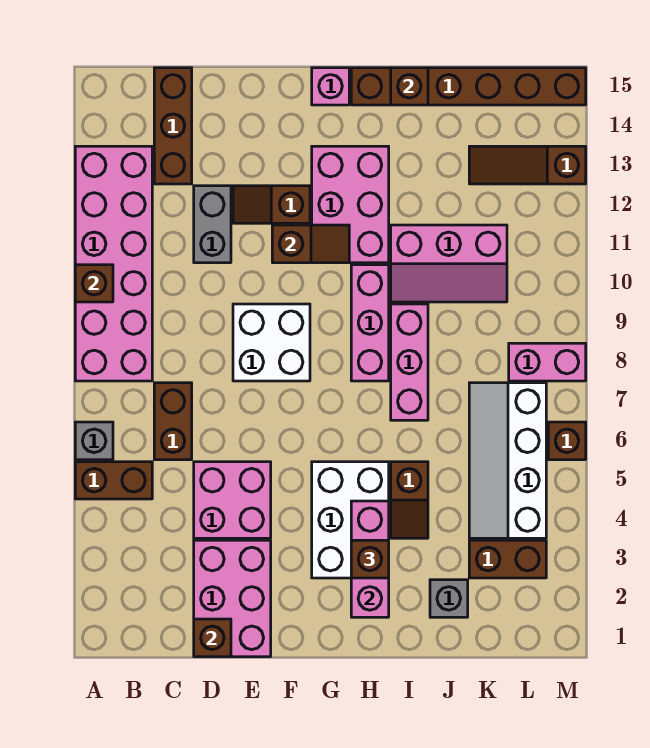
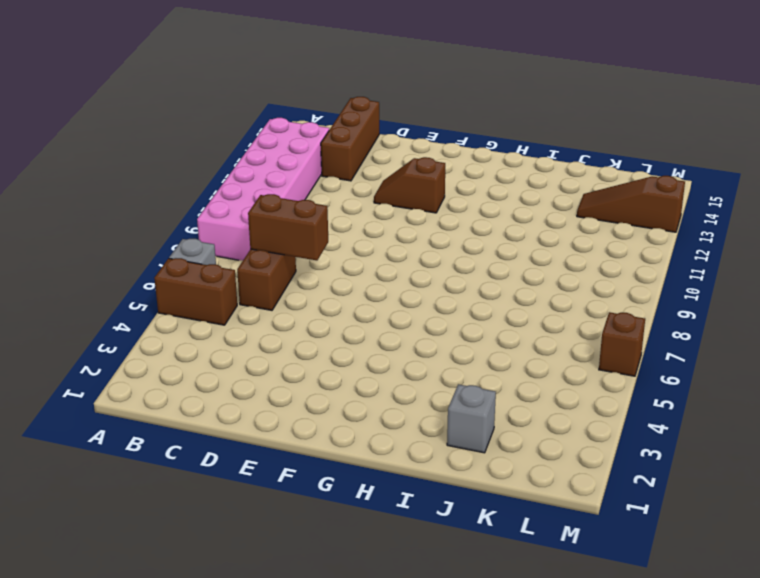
brown brick C7:D7 level 2 -> brown brick K3:L3 level 1
none -> pink brick D1:E3 level 1
none -> pink brick D4:E5 level 1
none -> grey brick D11:D12 level 1
none -> white brick E8:F9 level 1

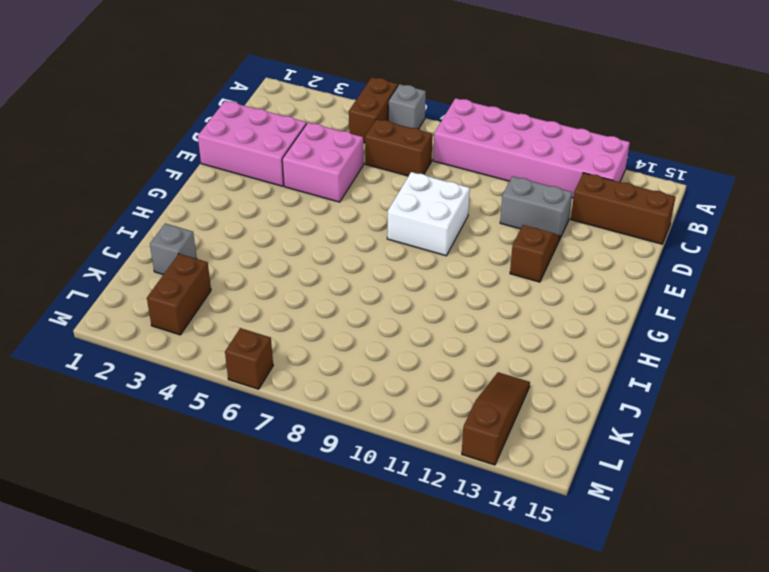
none -> white brick G3:H5 level 1
none -> pink brick G11:H13 level 1
none -> pink brick G15 level 1
none -> pink brick H8:H10 level 1

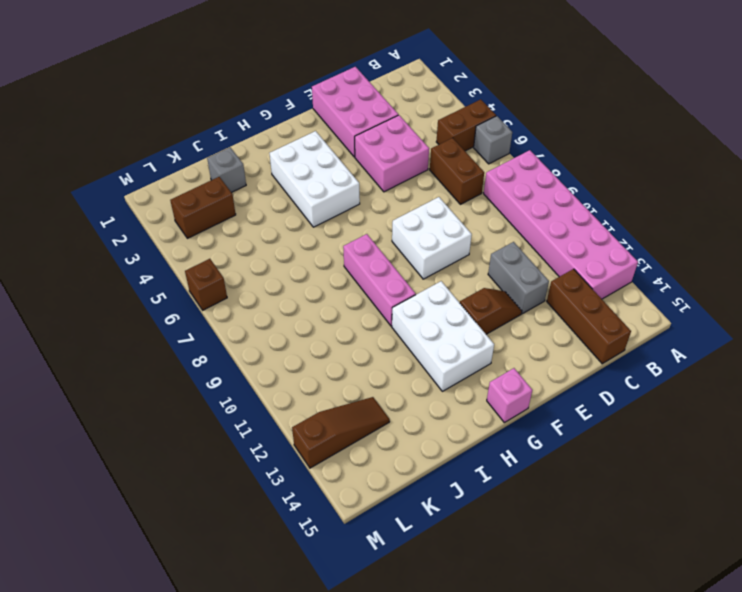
white brick G11:H13 level 1 -> pink brick G11:H13 level 1
none -> brown brick H15:M15 level 1
none -> brown slope I4:I5 level 1 top 5
none -> pink brick I7:I9 level 1
none -> pink slope I10:K11 level 1 top 11

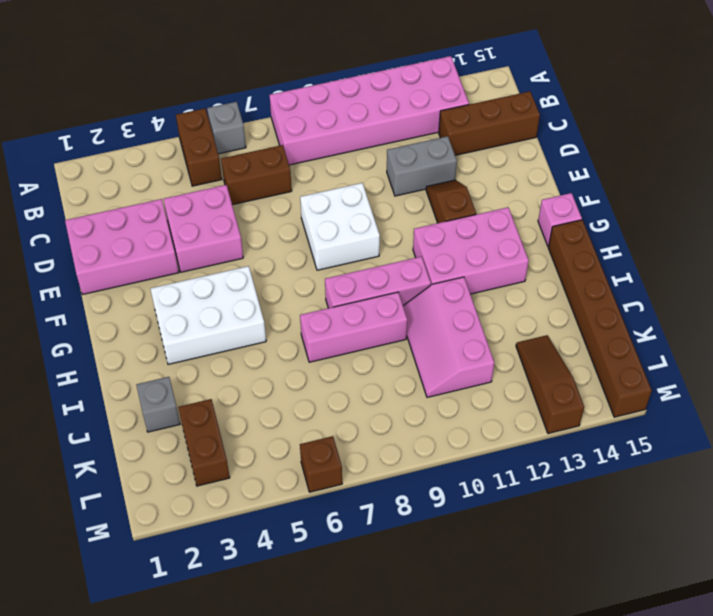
none -> brown slope I4:I5 level 1 top 5
none -> white slope K4:L7 level 1 top L
none -> pink brick L8:M8 level 1
none -> brown brick A10 level 2

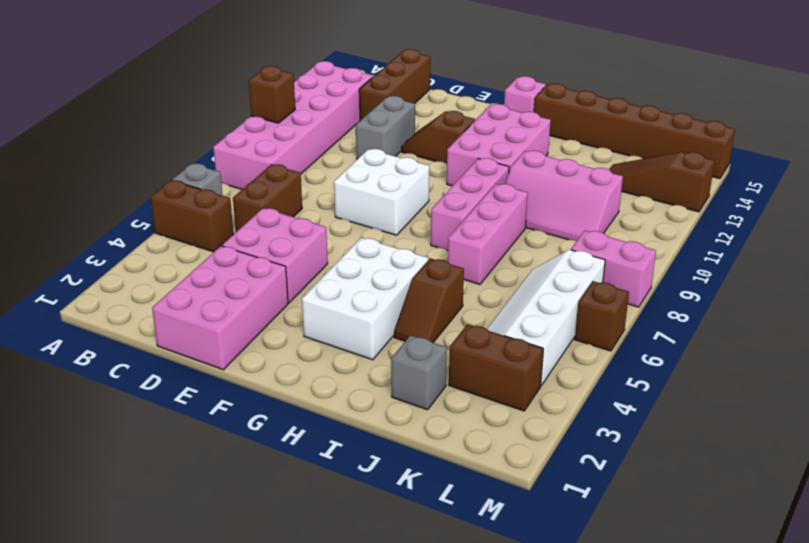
none -> brown brick D1 level 2
none -> brown slope F11:G11 level 2 top F
none -> pink brick H2:H4 level 2
none -> brown brick I15 level 2

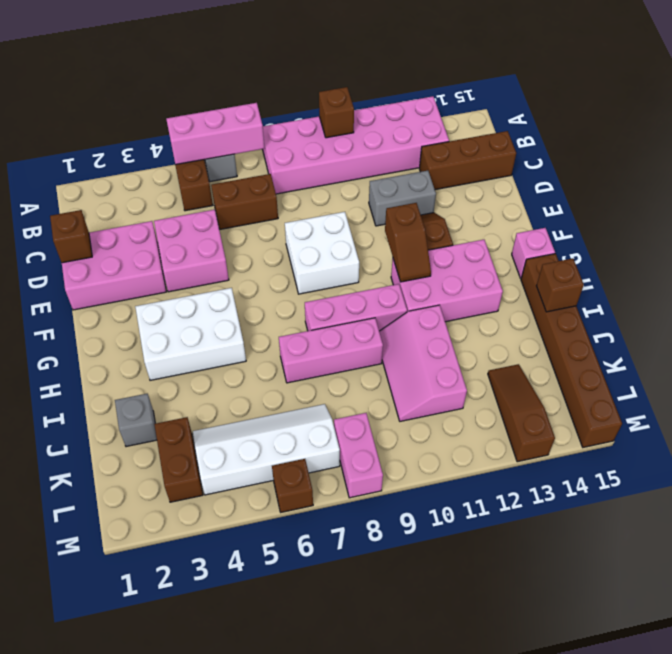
pink brick A5:A7 level 2 -> pink brick H2:H4 level 2
none -> brown slope I4:I5 level 1 top 5
none -> brown brick H3 level 3

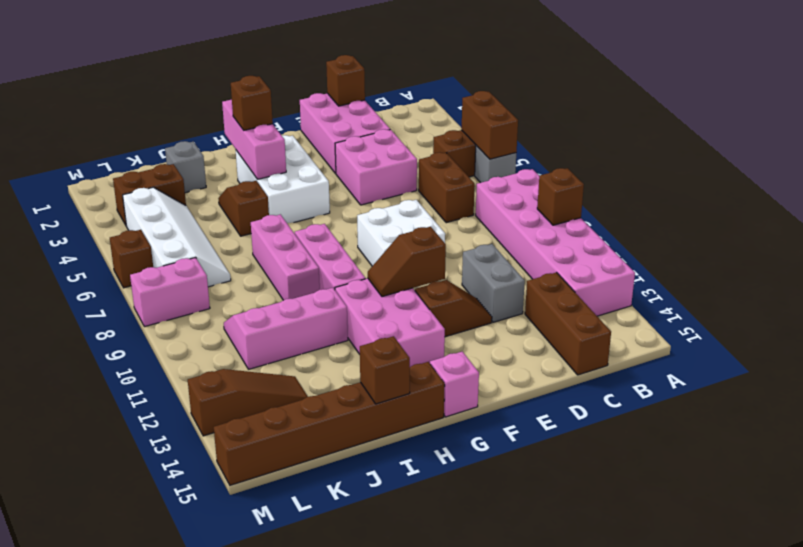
brown brick A5:A6 level 2 -> none

